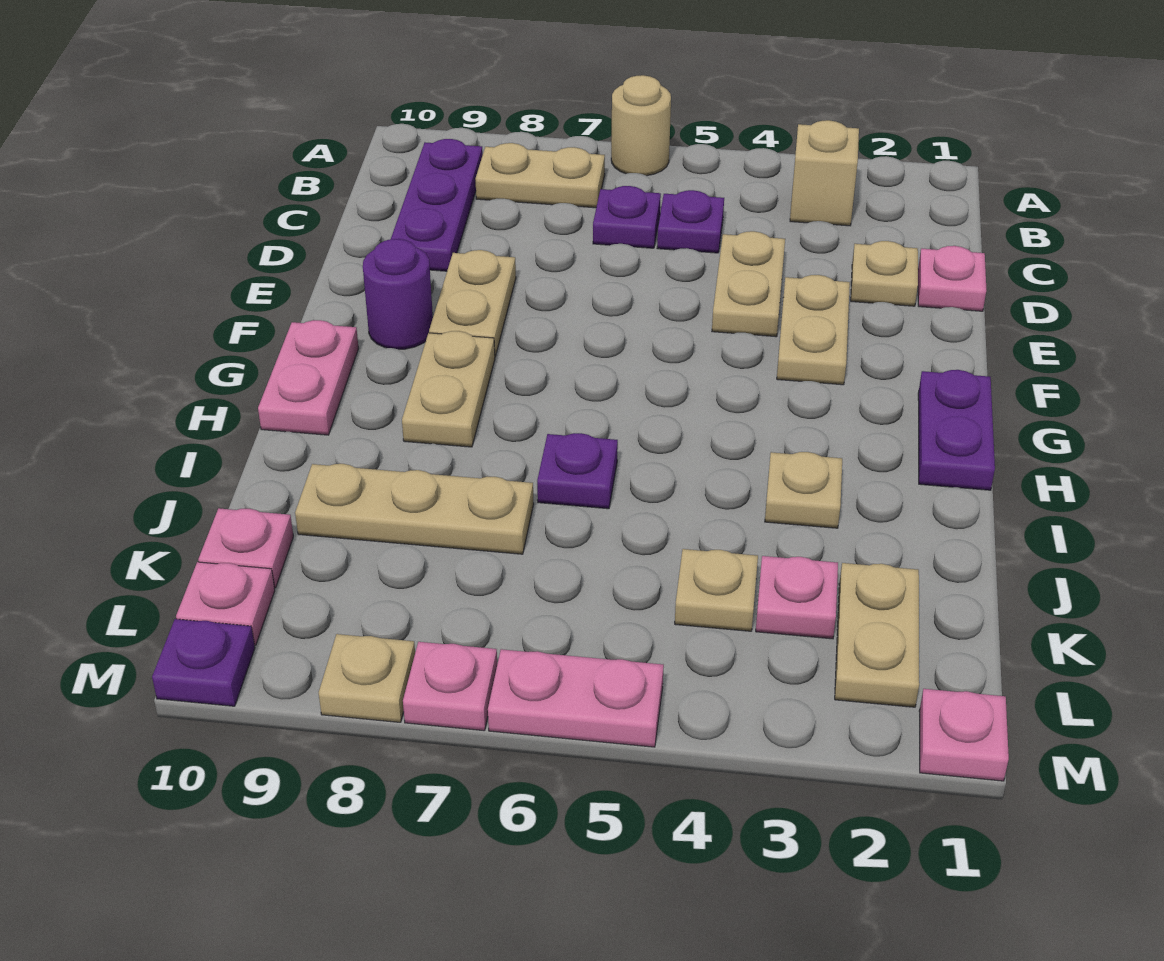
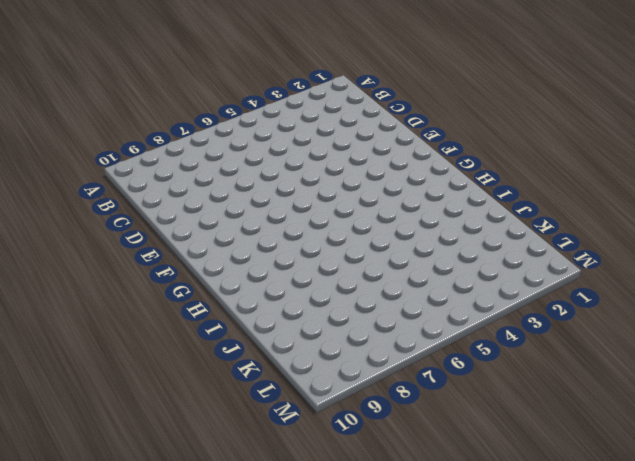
none -> tan round brick A6 level 1
none -> tan brick B3 level 1
none -> tan plate B7:B8 level 1

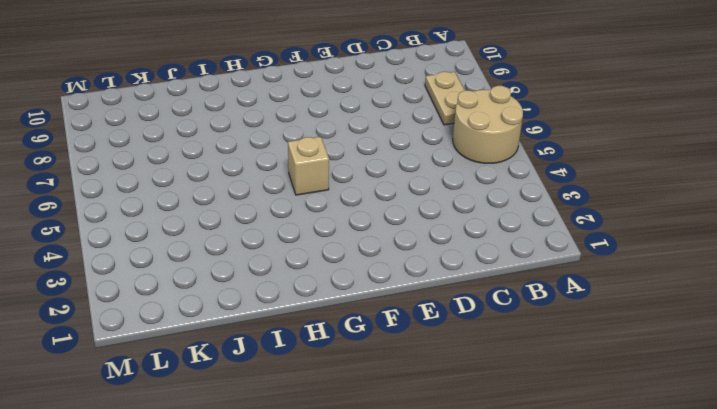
tan round brick A5:B6 level 1 -> tan round brick A6 level 1
tan brick G5 level 1 -> tan brick B3 level 1
none -> purple plate B9:D9 level 1
none -> purple plate C5 level 1
none -> purple plate C6 level 1

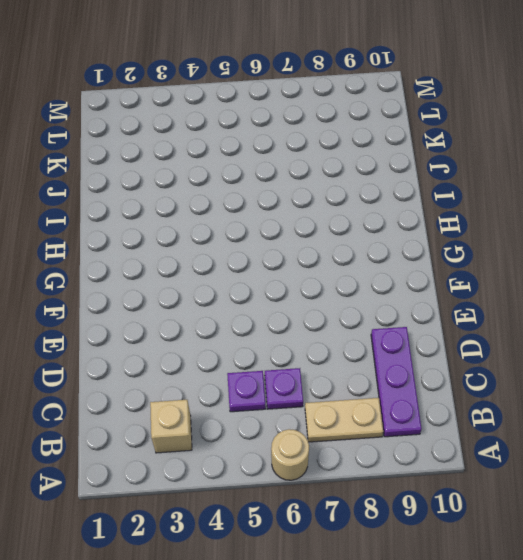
none -> pink plate D1 level 1
none -> tan plate D2 level 1
none -> tan plate D4:E4 level 1

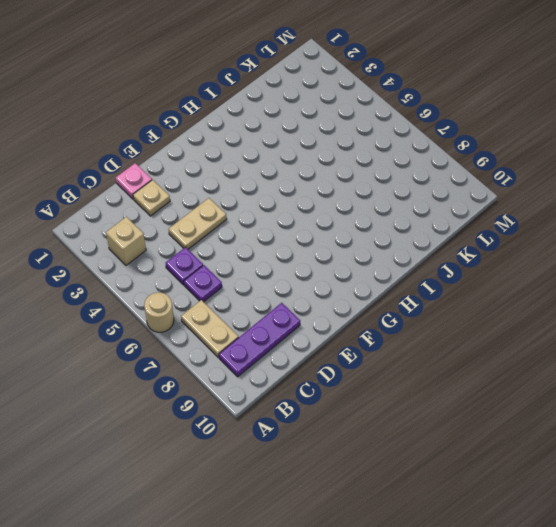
none -> tan plate E3:F3 level 1
none -> tan plate E8:F8 level 1
none -> purple round brick F9 level 1

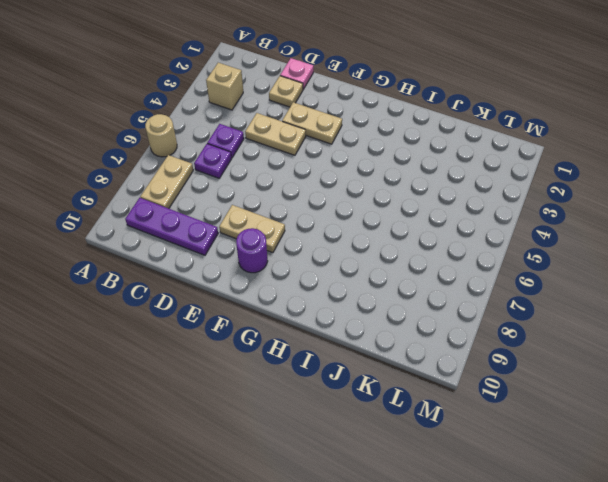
none -> purple plate G1:H1 level 1
none -> tan plate G8:H8 level 1
none -> pink plate G10:H10 level 1

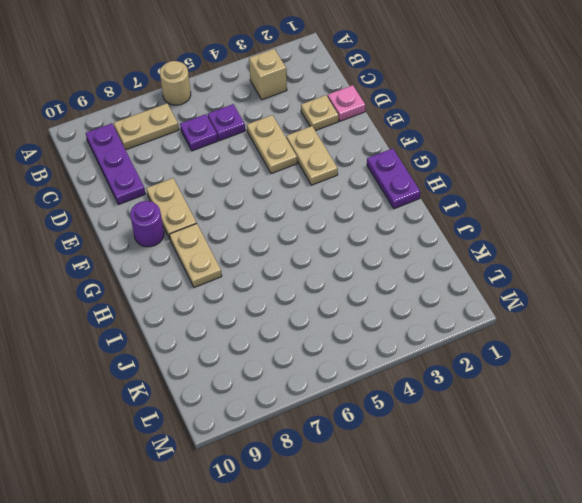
none -> pink plate G10:H10 level 1
none -> tan plate I3 level 1
none -> purple plate I6 level 1

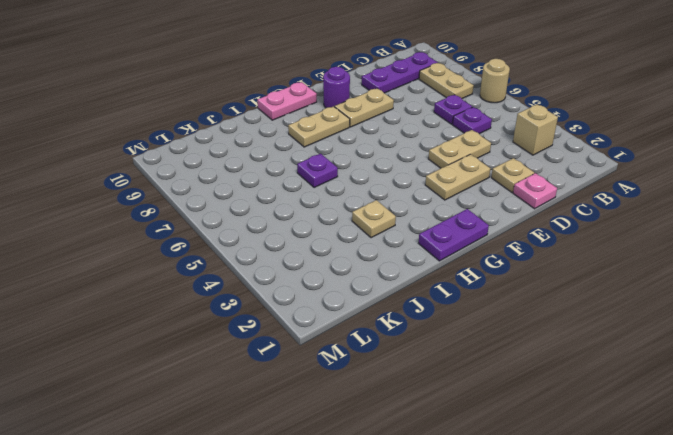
none -> tan plate J7:J9 level 1
none -> tan plate K2:L2 level 1
none -> pink plate K3 level 1

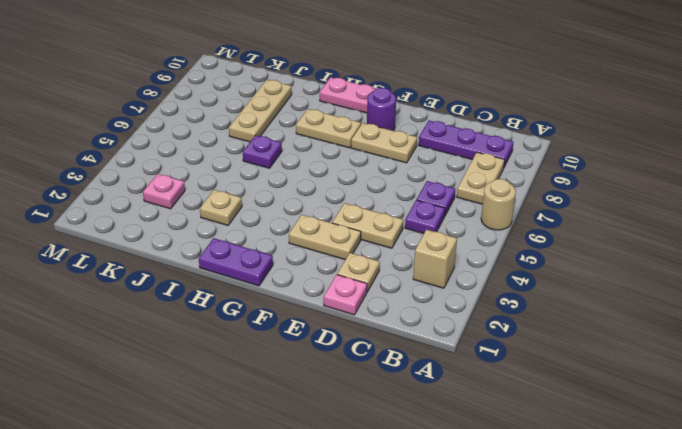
none -> tan plate K2:L2 level 1
none -> tan plate K4 level 1
none -> pink plate K10 level 1

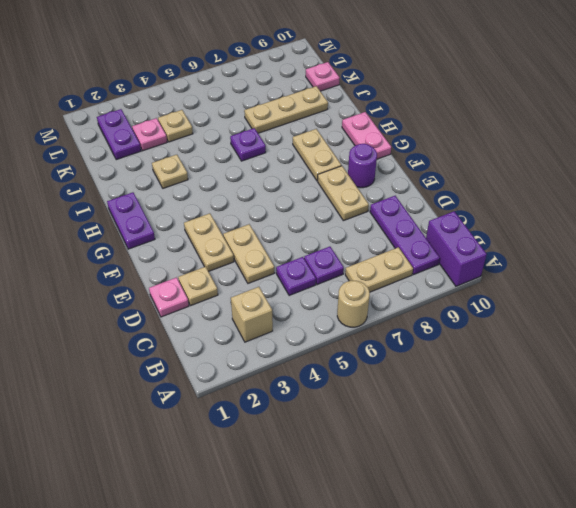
purple brick A10:B10 level 1 -> none
purple plate K2:L2 level 1 -> tan plate K2:L2 level 1
none -> pink plate L10 level 1
none -> pink plate M1 level 1
none -> pink plate M5:M6 level 1

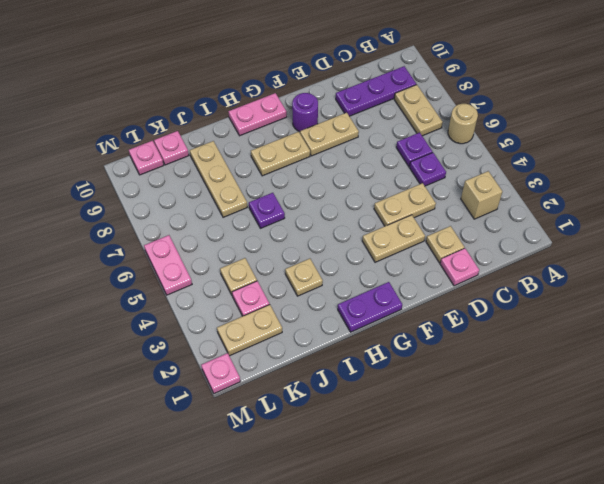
none -> pink plate M7 level 1
none -> tan plate M8 level 1
none -> purple plate M10 level 1

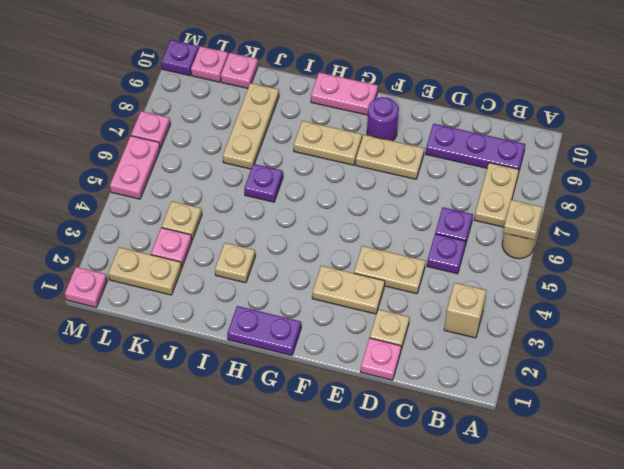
tan plate A6 level 2 -> tan plate M8 level 1

